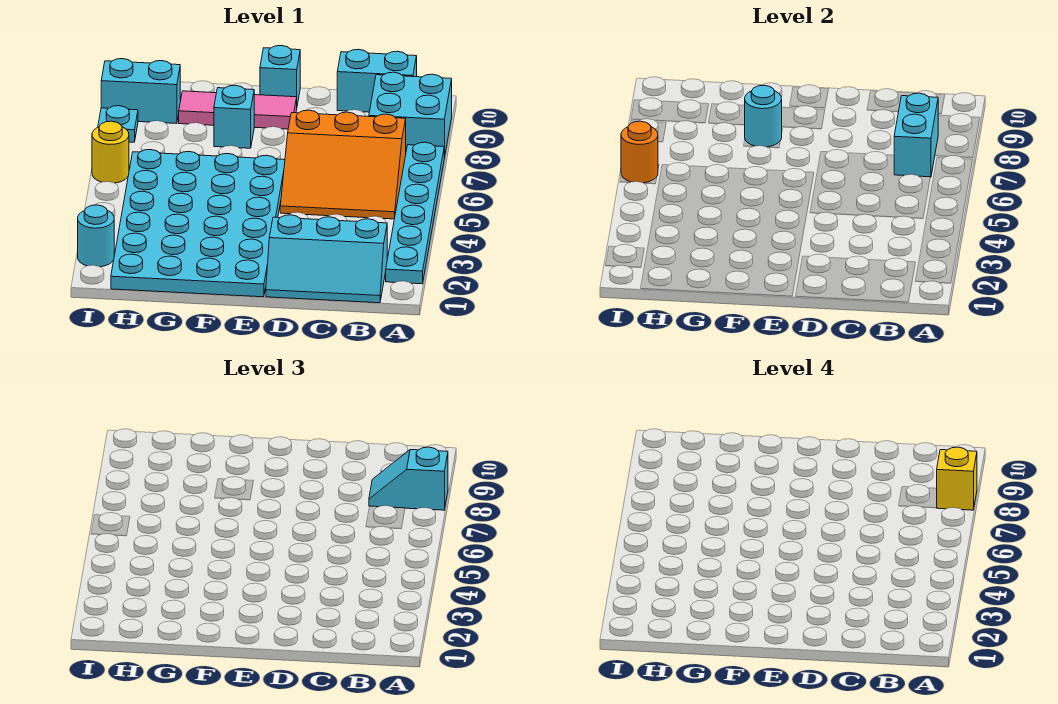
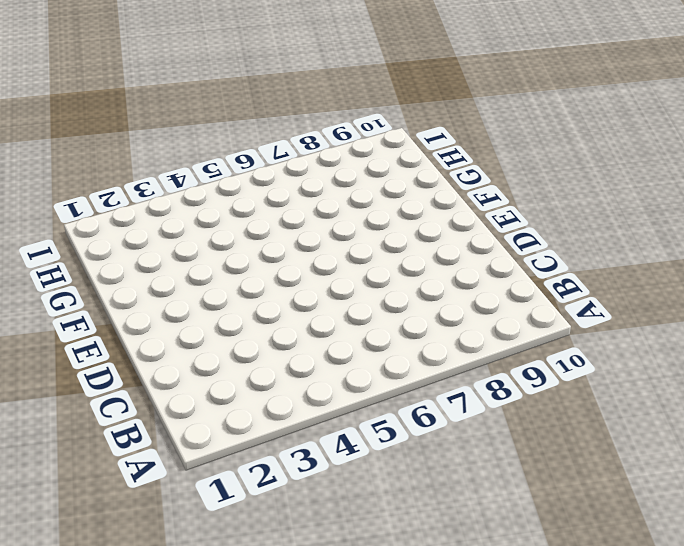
none -> cyan plate A2:A7 level 1
none -> cyan brick A8:B9 level 1
none -> cyan slope B1:D2 level 1 top 2

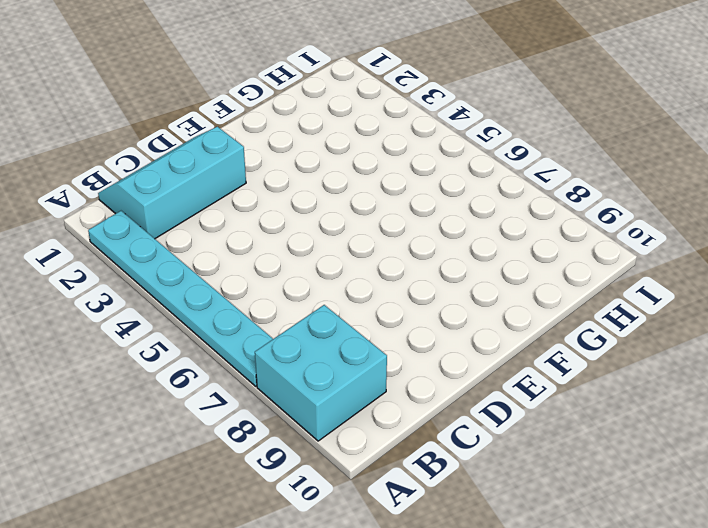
none -> orange slope B5:D7 level 1 top 7
none -> cyan brick B10:C10 level 1
none -> cyan plate E1:H6 level 1

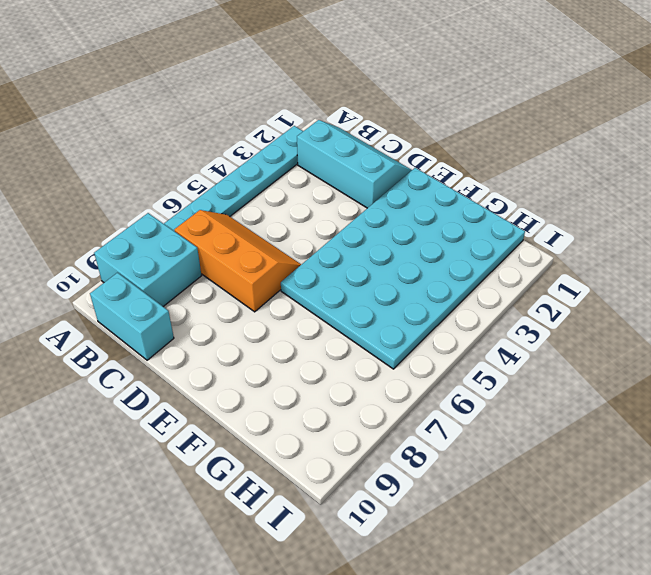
orange slope B6:D7 level 1 top 7 -> orange slope B5:D7 level 1 top 7
none -> pink tile E9:G9 level 1
none -> cyan brick E10 level 1
none -> cyan brick F8 level 1

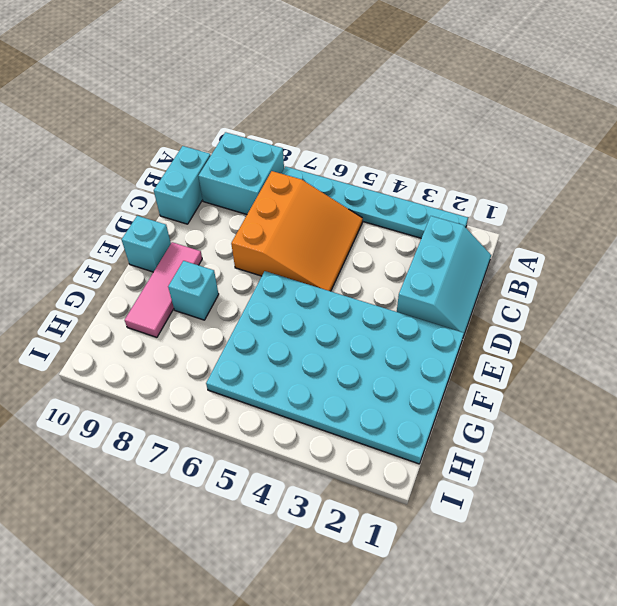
none -> cyan brick H9:I9 level 1
none -> cyan round brick I2 level 1
none -> yellow round brick I6 level 1

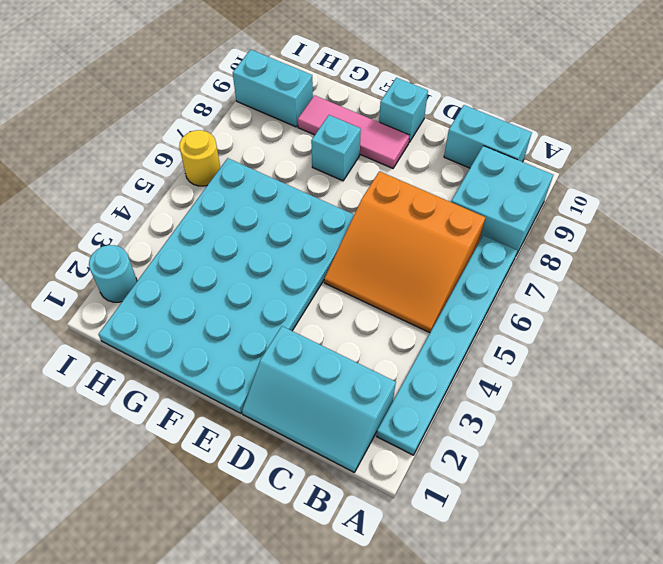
none -> cyan plate I8 level 1
none -> cyan brick B7:B8 level 2
none -> cyan round brick F8 level 2

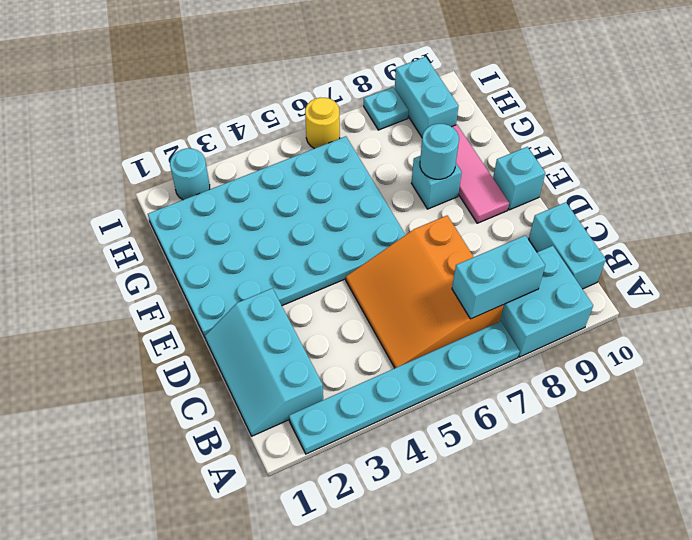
none -> orange round brick I6 level 2
none -> cyan slope A8:B8 level 3 top A
none -> yellow brick A8 level 4

